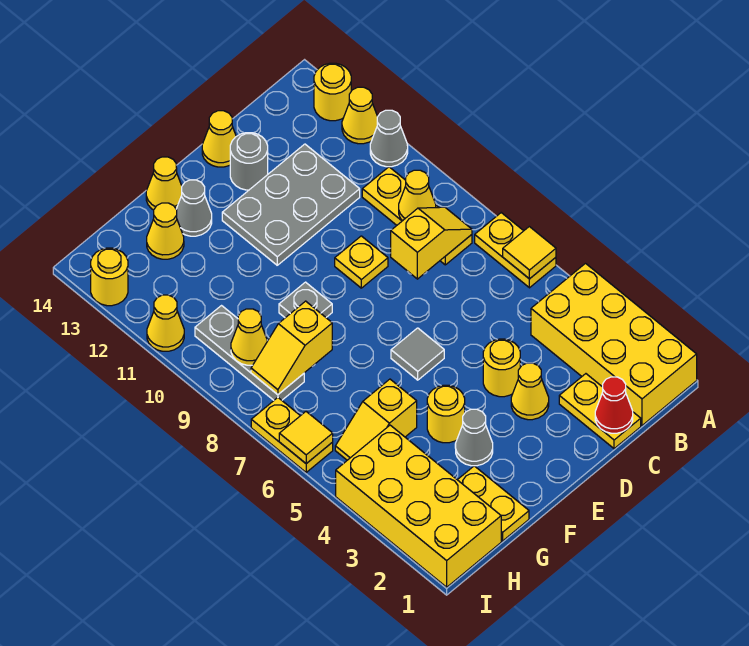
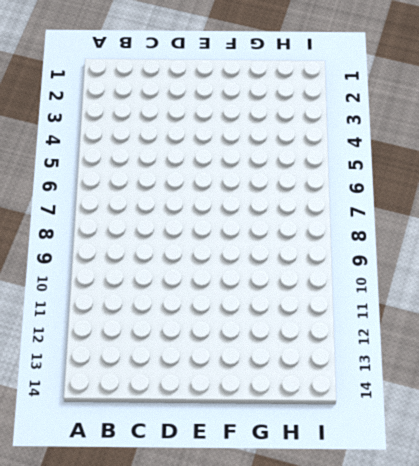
none -> yellow brick A1:B4 level 1
none -> yellow plate A6:A7 level 1
none -> grey cone A11 level 1
none -> yellow cone A12 level 1

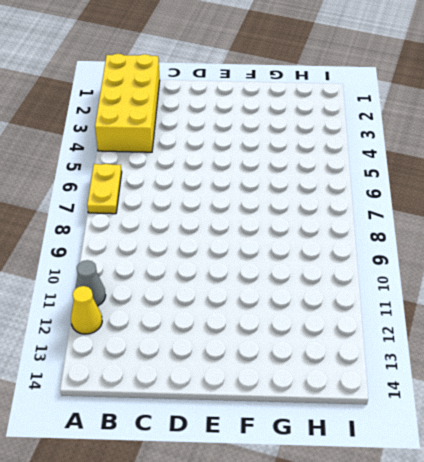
none -> yellow round brick A13 level 1
none -> yellow plate B8:B10 level 1
none -> yellow plate C1:C2 level 1
none -> grey plate C11:E12 level 1

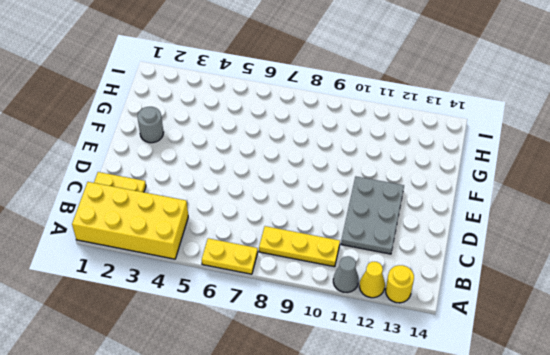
grey round brick F2 level 1 -> grey round brick D13 level 1
none -> yellow cone D3 level 1
none -> yellow round brick D4 level 1
none -> yellow plate D9 level 1
none -> yellow cone D14 level 1

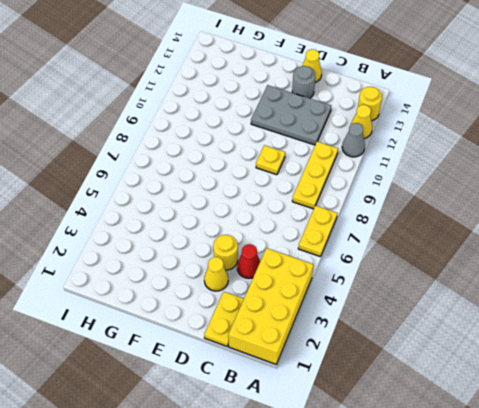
red cone C4 level 1 -> red cone C1 level 2
none -> grey tile E6 level 1
none -> grey cone F3 level 1
none -> yellow round brick F4 level 1
none -> grey plate F9 level 1

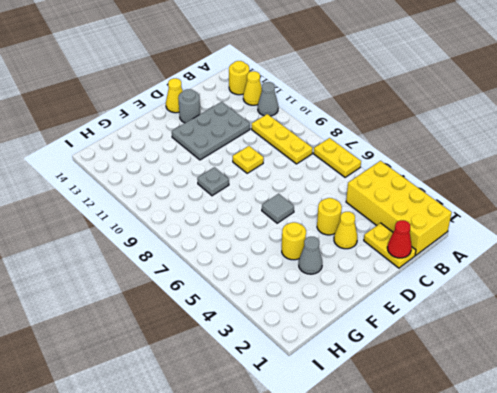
none -> grey cone F13 level 1
none -> yellow cone F14 level 1
none -> yellow plate G1:G2 level 1
none -> yellow slope G5:H5 level 1 top G

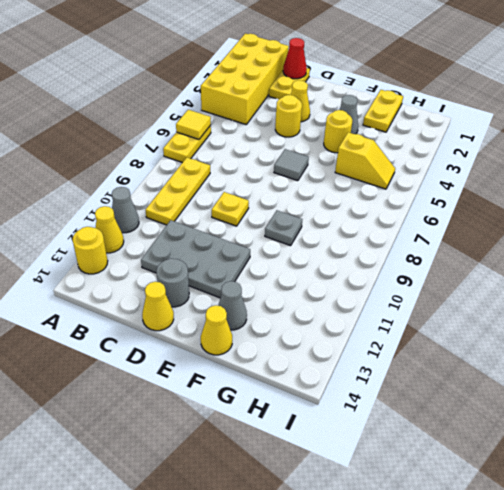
none -> yellow cone G13 level 1
none -> yellow brick H1:I4 level 1
none -> grey plate H8:H10 level 1
none -> yellow plate I6:I7 level 1

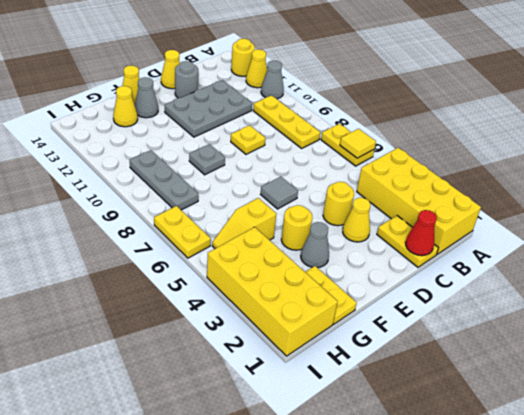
none -> yellow cone I11 level 1
none -> yellow round brick I13 level 1
none -> yellow slope B8:C8 level 2 top C
none -> yellow cone B9 level 2

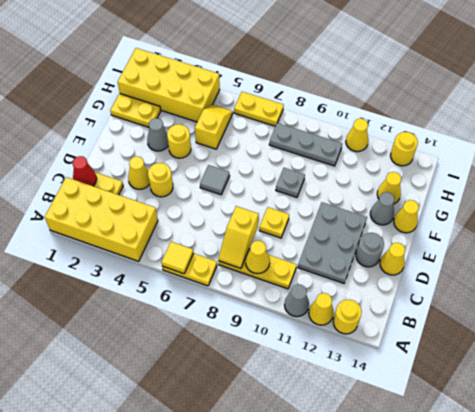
none -> yellow slope G8:H8 level 2 top G
none -> yellow cone H9 level 2
none -> yellow tile I6 level 2

